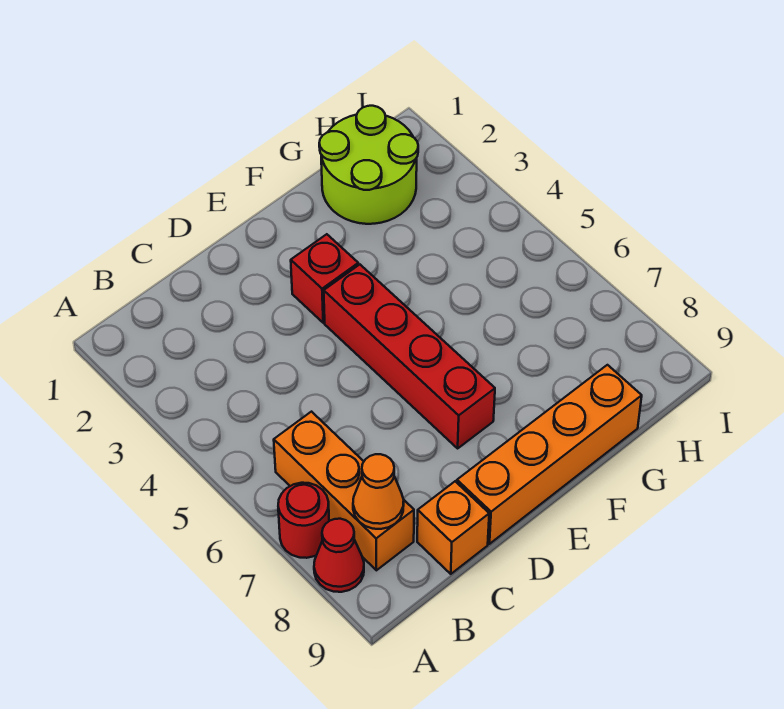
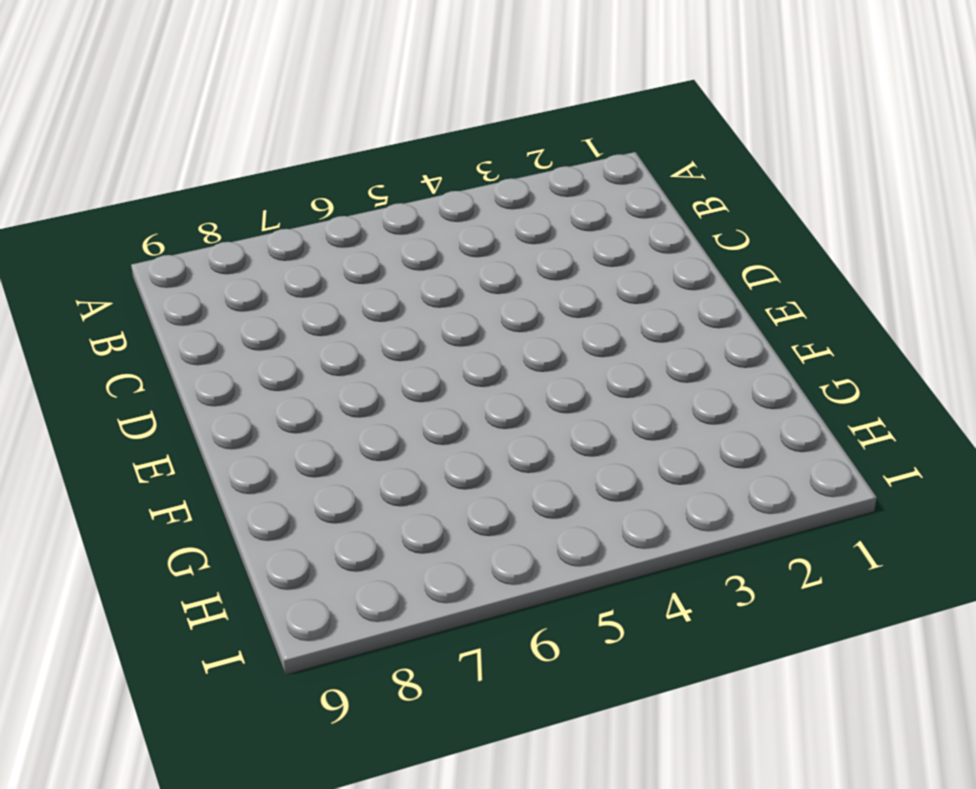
none -> red round brick A7 level 1
none -> red cone A8 level 1

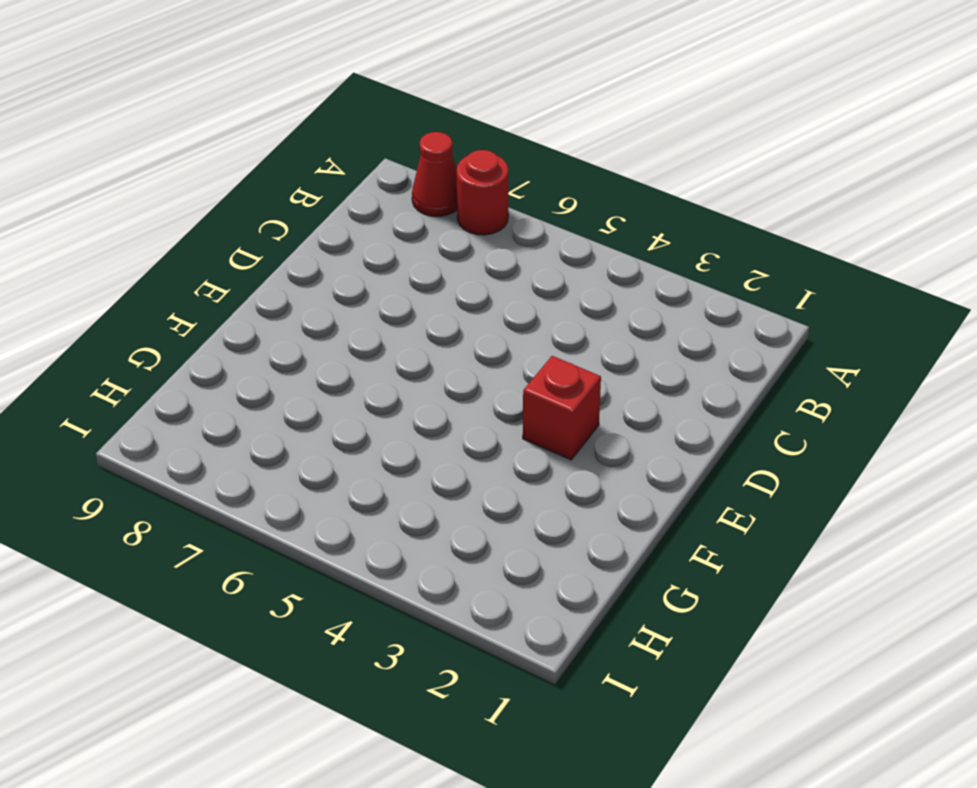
none -> orange brick B6:B8 level 1
none -> orange brick C9 level 1

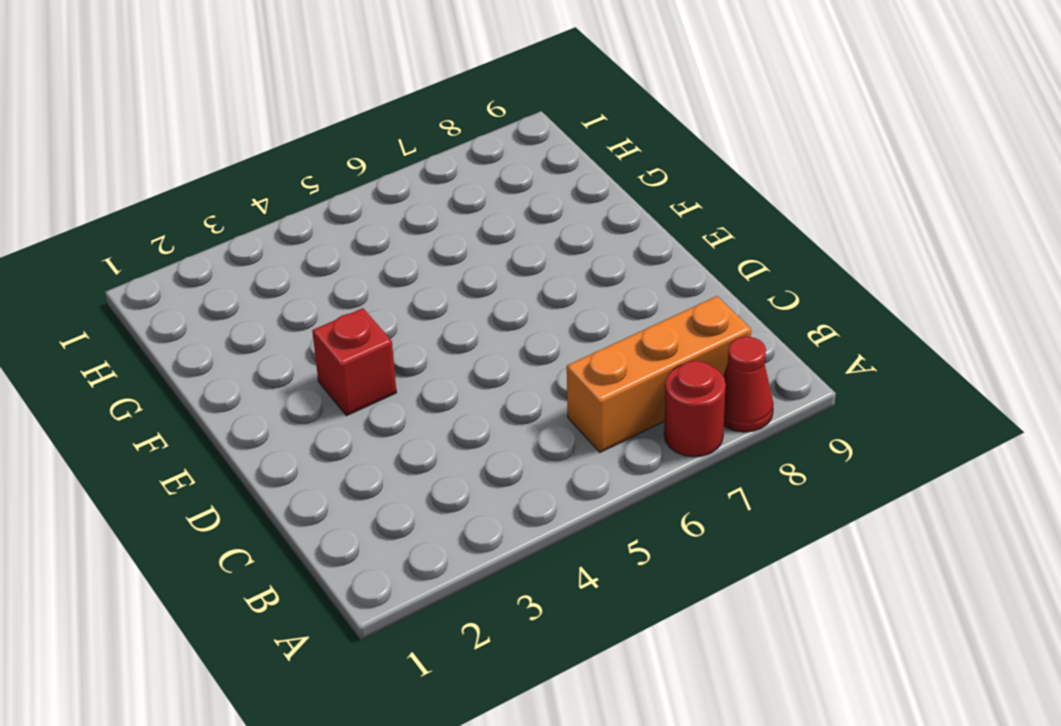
none -> orange brick C9 level 1
none -> orange brick D9:G9 level 1

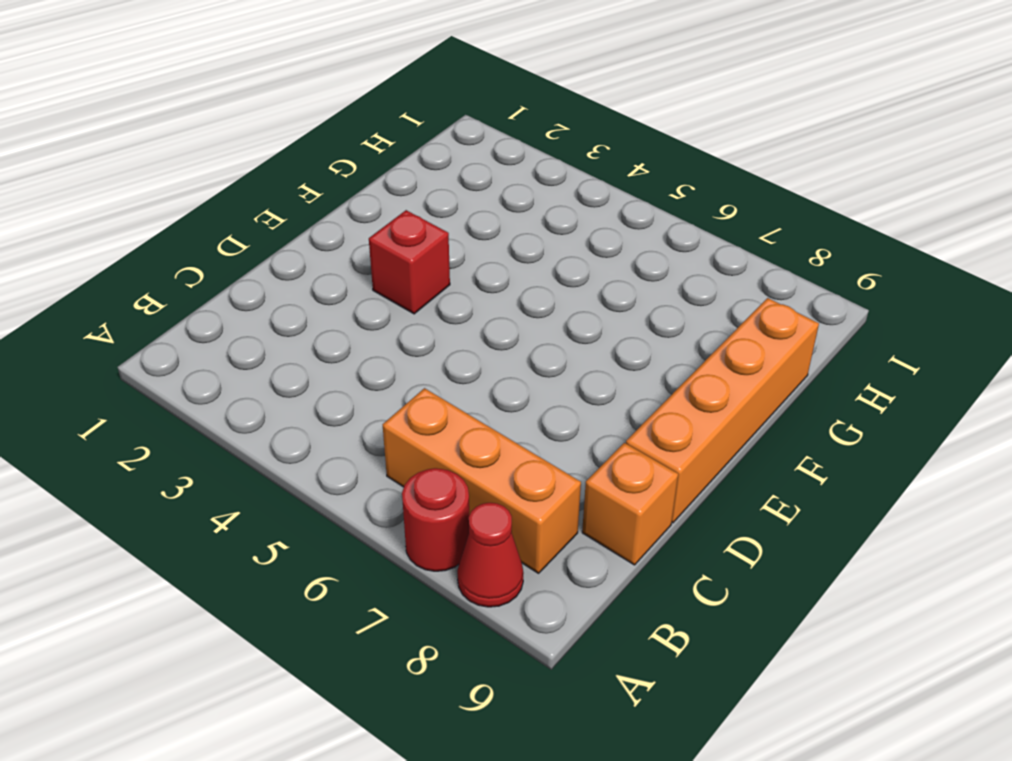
none -> red brick E4:E7 level 1
none -> lime round brick G1:H2 level 1

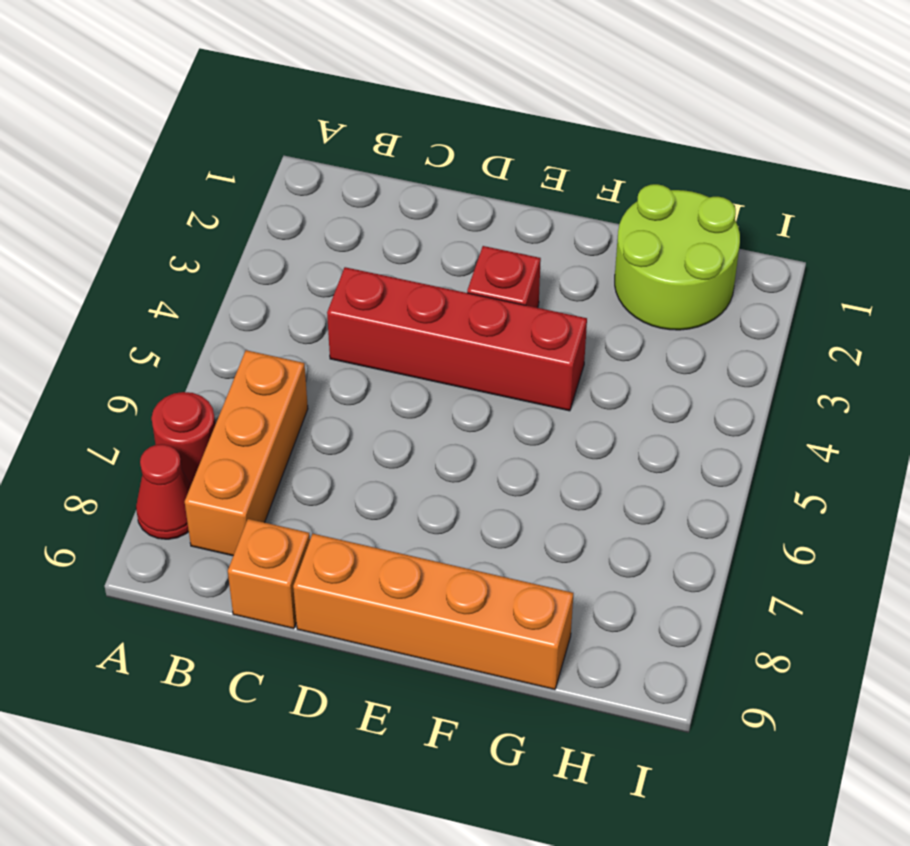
red brick C4:F4 level 1 -> red brick E4:E7 level 1
none -> orange cone B8 level 2

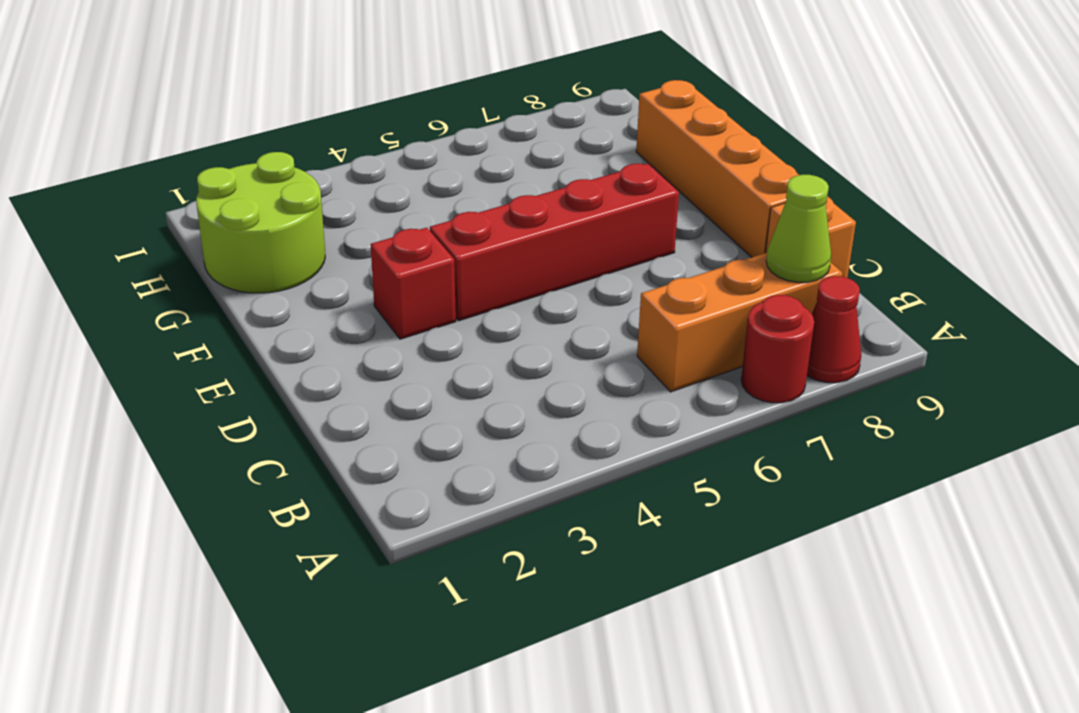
lime cone B8 level 2 -> orange cone B8 level 2

